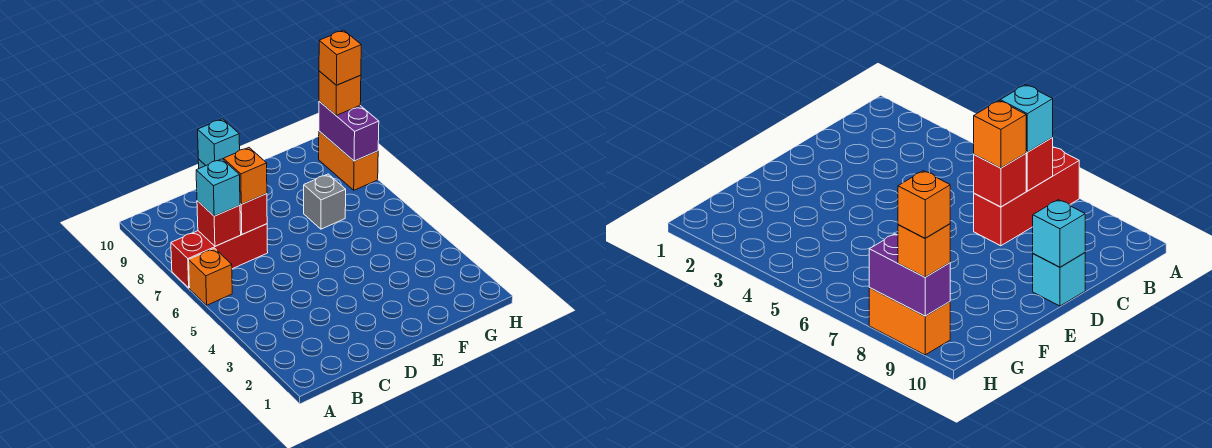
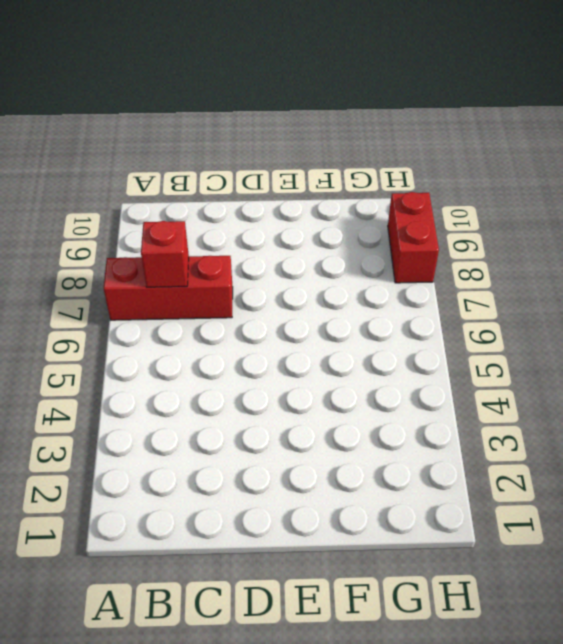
red brick H8:H9 level 1 -> orange brick H8:H9 level 1
none -> orange brick A6 level 1
none -> cyan brick D10 level 1
none -> grey brick F7 level 1

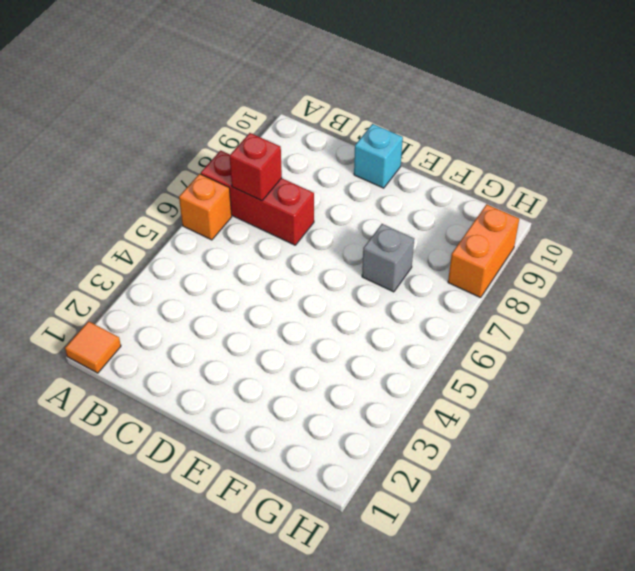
orange tile A1 level 1 -> none
none -> red brick C7 level 2
none -> cyan brick D10 level 2
none -> purple brick H8:H9 level 2

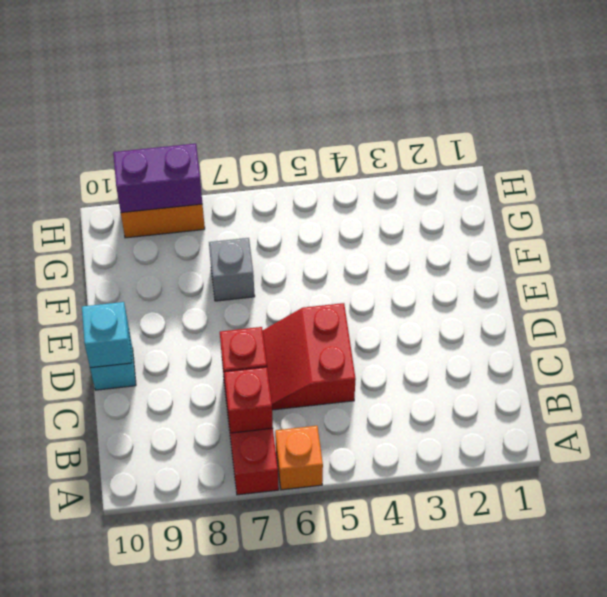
red slope C5:D6 level 1 top 5 -> none
none -> cyan brick B7 level 3
none -> orange brick C7 level 3
none -> orange brick H9 level 3

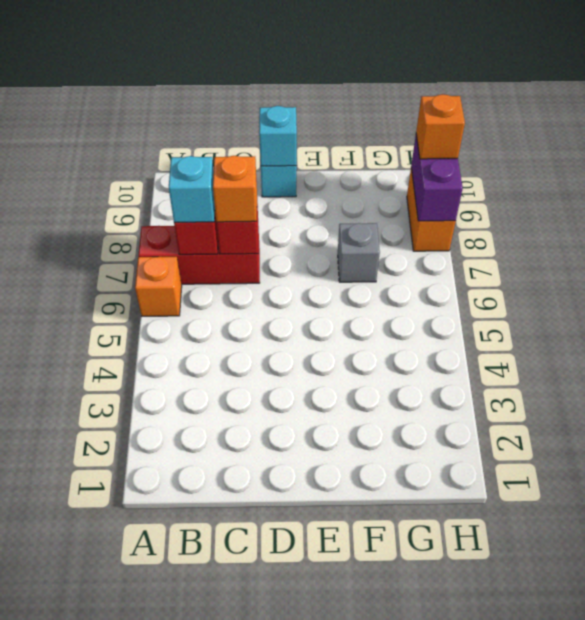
none -> orange brick H9 level 4

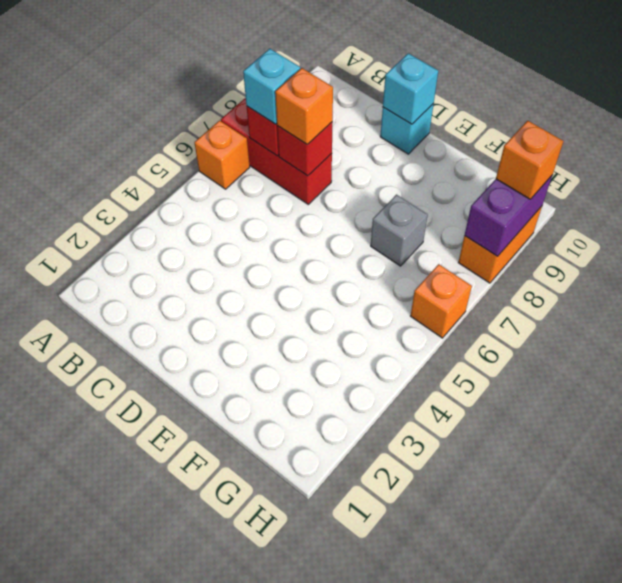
orange brick H6 level 1 -> orange brick H9 level 4

